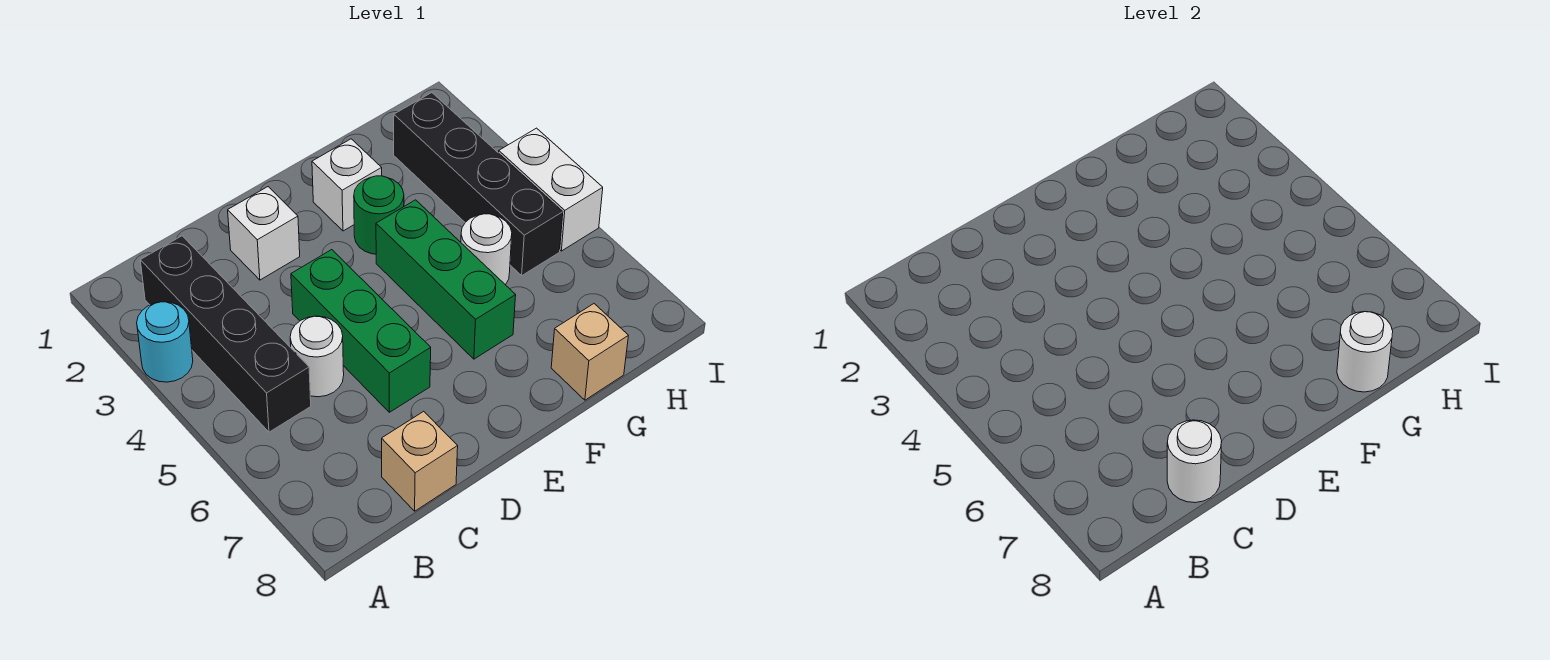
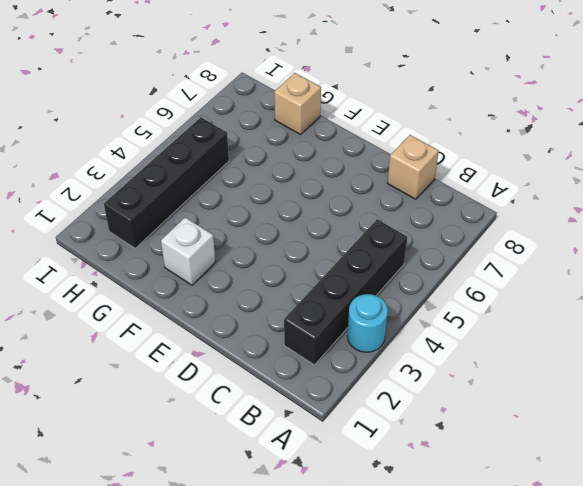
none -> white round brick C5 level 1
none -> white brick D2 level 1
none -> green brick D4:D6 level 1

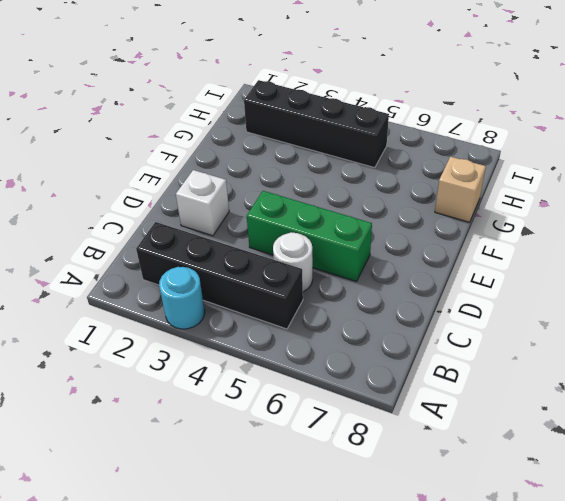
none -> tan brick C8 level 1
none -> white brick F2 level 1
none -> green round brick F3 level 1

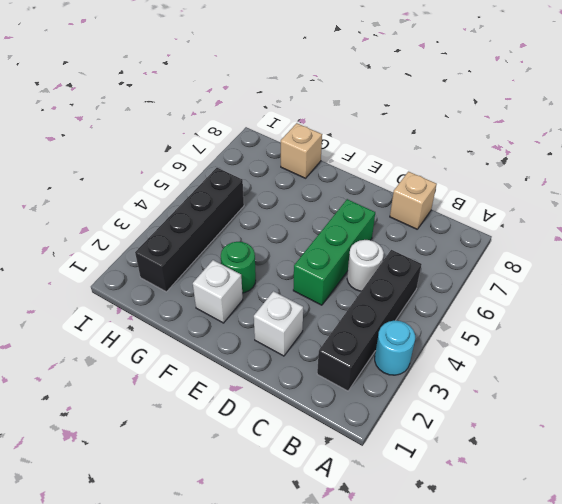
none -> green brick F4:F6 level 1
none -> white round brick G5 level 1
none -> white brick I4:I5 level 1

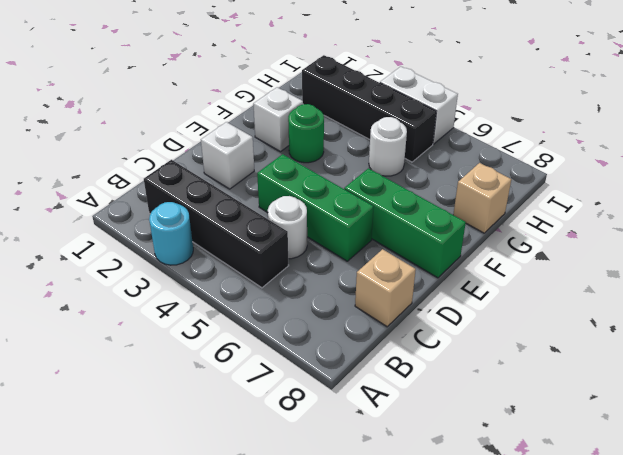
green brick E6:E8 level 1 -> green brick F4:F6 level 1
none -> white round brick C8 level 2
none -> white round brick G8 level 2

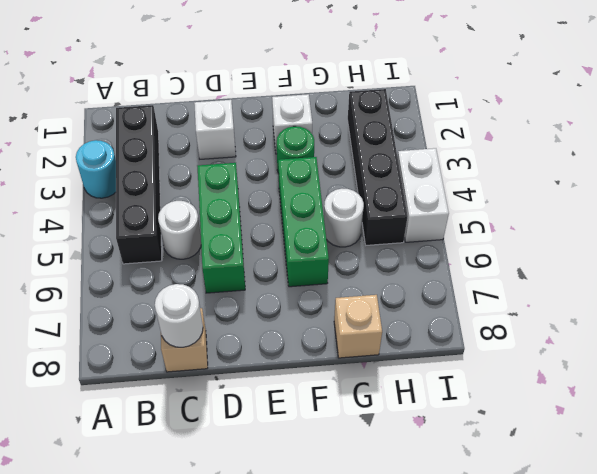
none -> white round brick G8 level 2

